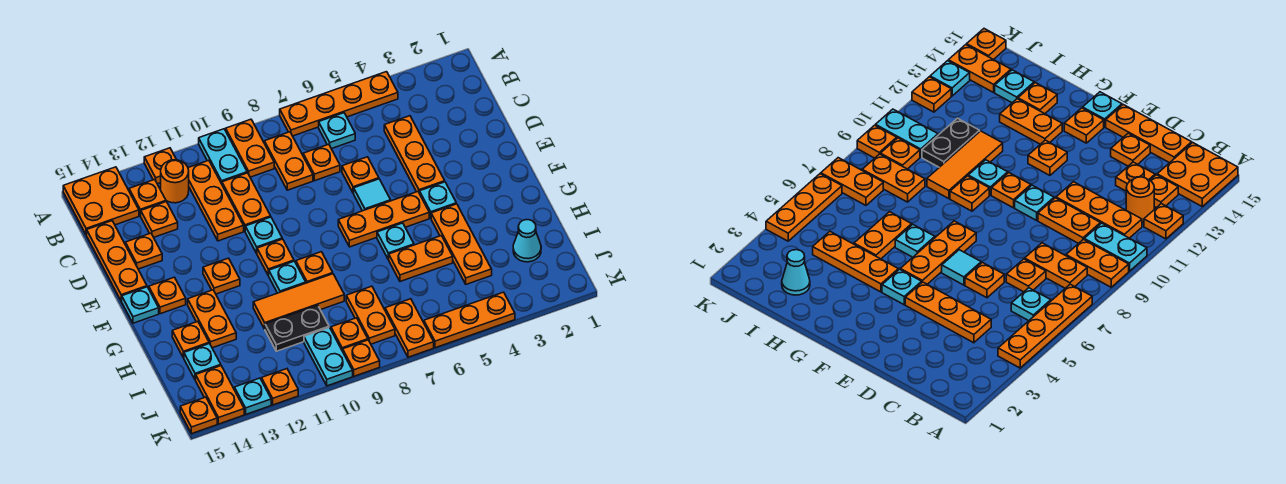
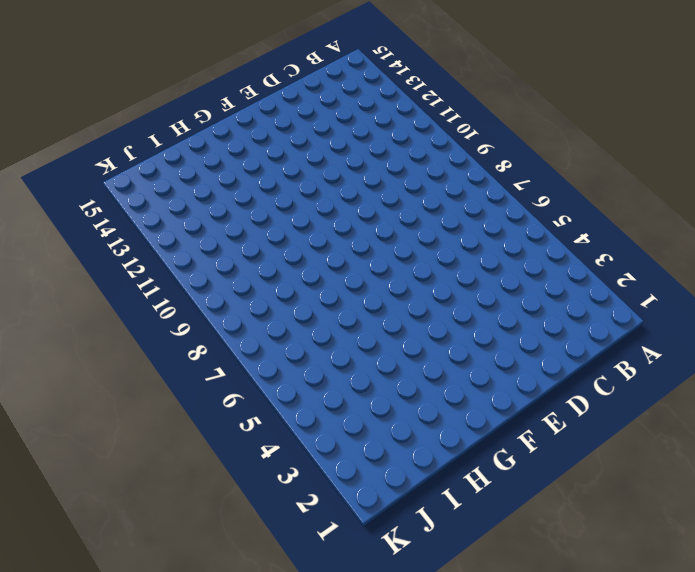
none -> orange plate A4:A7 level 1
none -> orange plate A9:B9 level 1
none -> cyan plate A10:B10 level 1
none -> orange plate A12 level 1

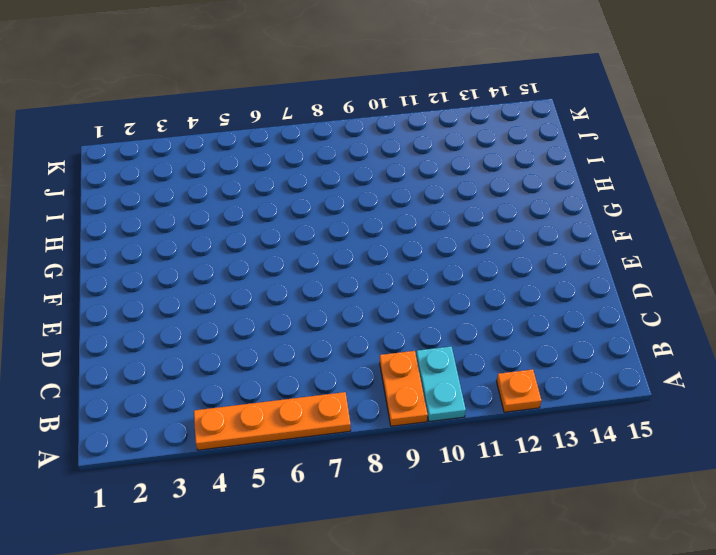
none -> orange plate A14:B15 level 1
none -> cyan plate B6 level 1
none -> orange plate B8:C8 level 1
none -> orange plate B11:D11 level 1

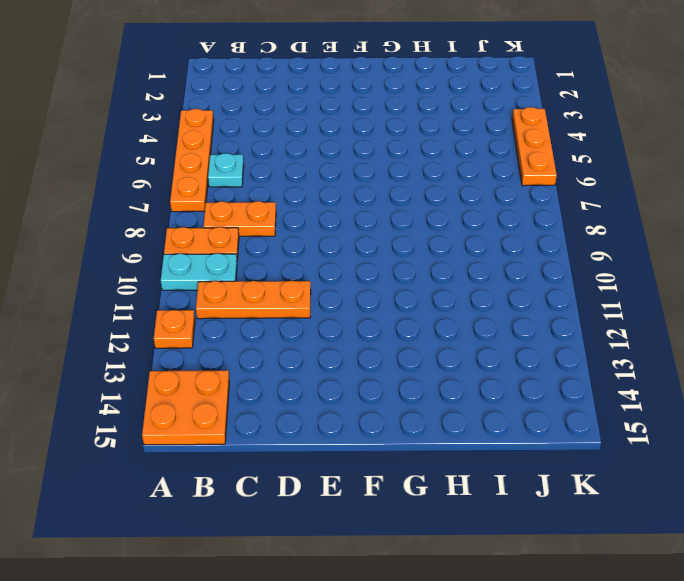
none -> orange round brick B12 level 1
none -> orange plate B13 level 1
none -> orange plate C4:E4 level 1
none -> orange plate C7 level 1

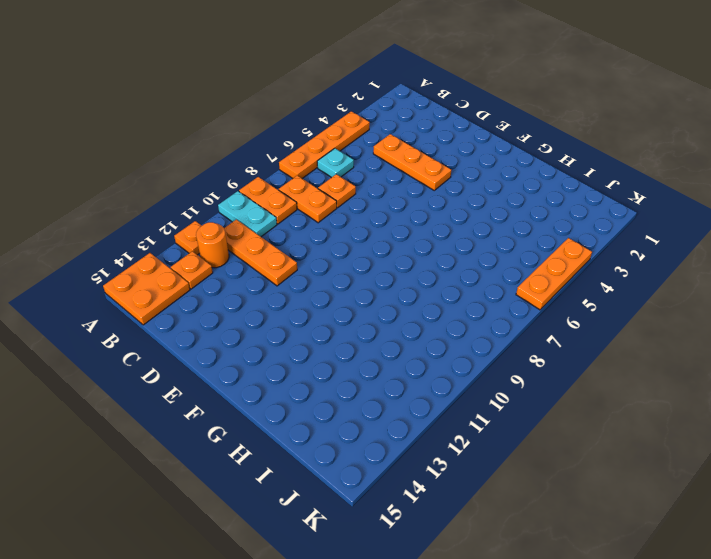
none -> orange plate C10:D10 level 1
none -> orange plate C13 level 1
none -> orange plate C15:E15 level 1
none -> orange plate D6 level 1

